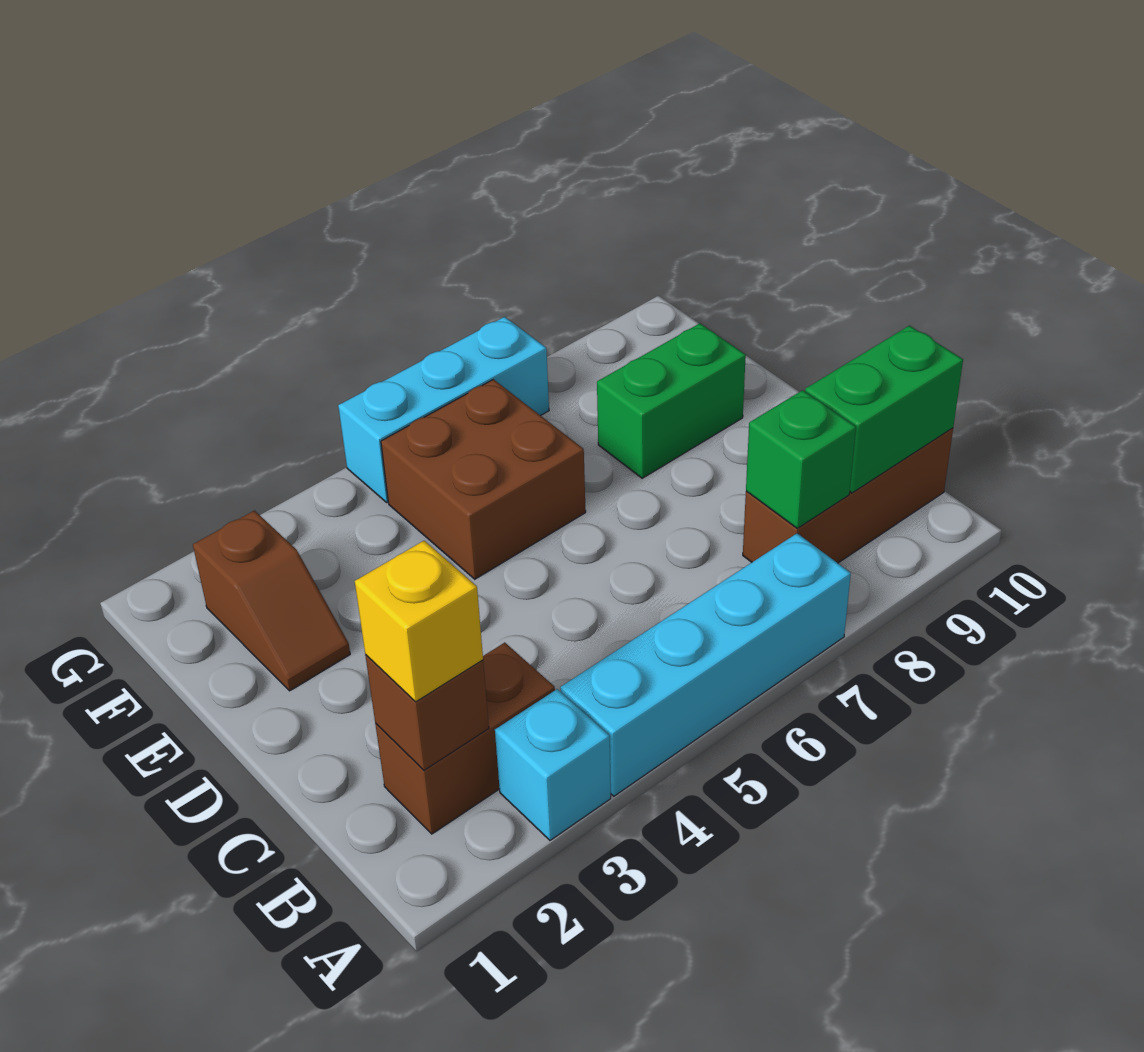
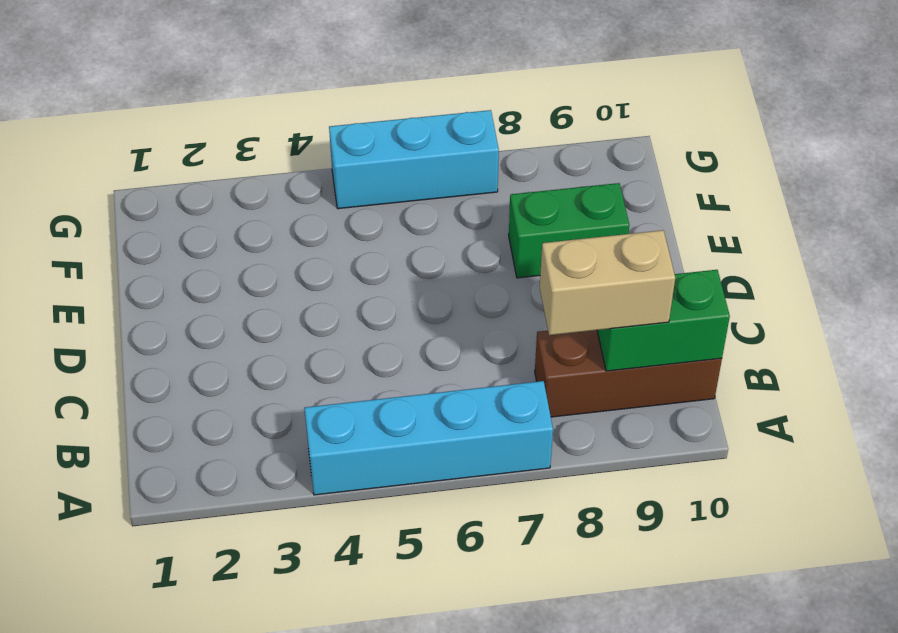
tan brick B8:B9 level 3 -> none
none -> cyan brick A3 level 1
none -> brown brick B2:B3 level 1
none -> brown slope E2:F2 level 1 top F

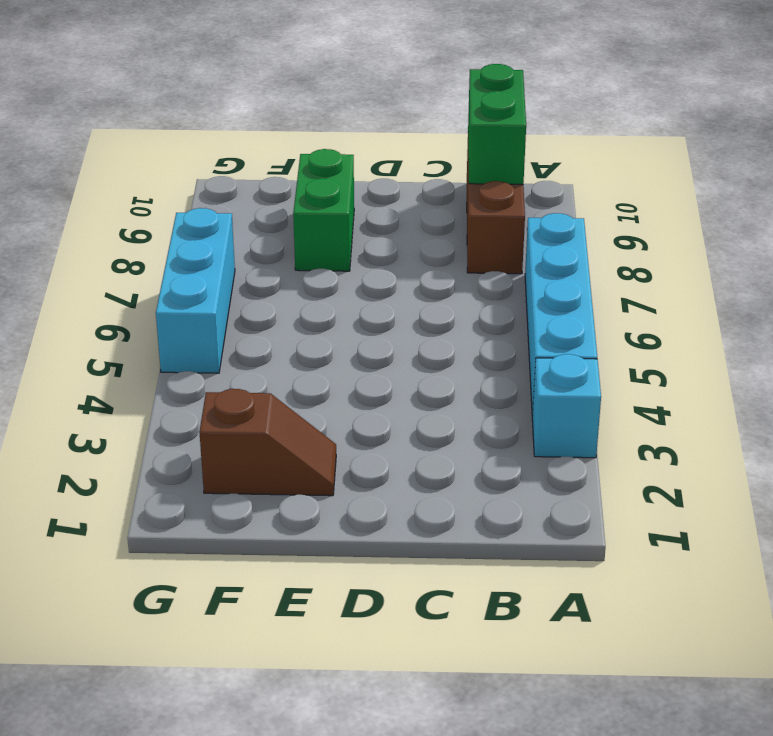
none -> brown brick B2:B3 level 1
none -> brown brick E5:F6 level 1
none -> brown brick B2 level 2

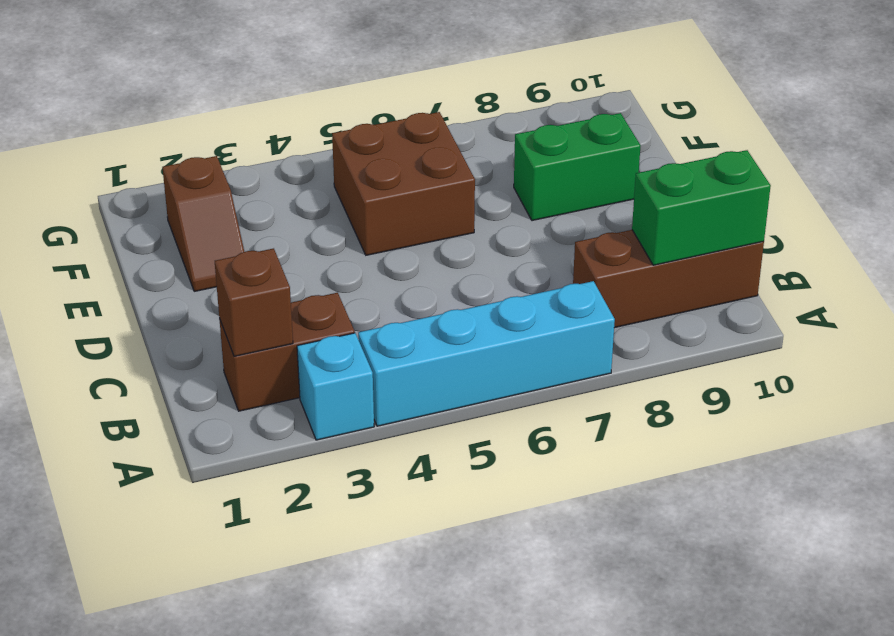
none -> cyan brick G5:G7 level 1
none -> green brick B8 level 2
none -> yellow brick B2 level 3

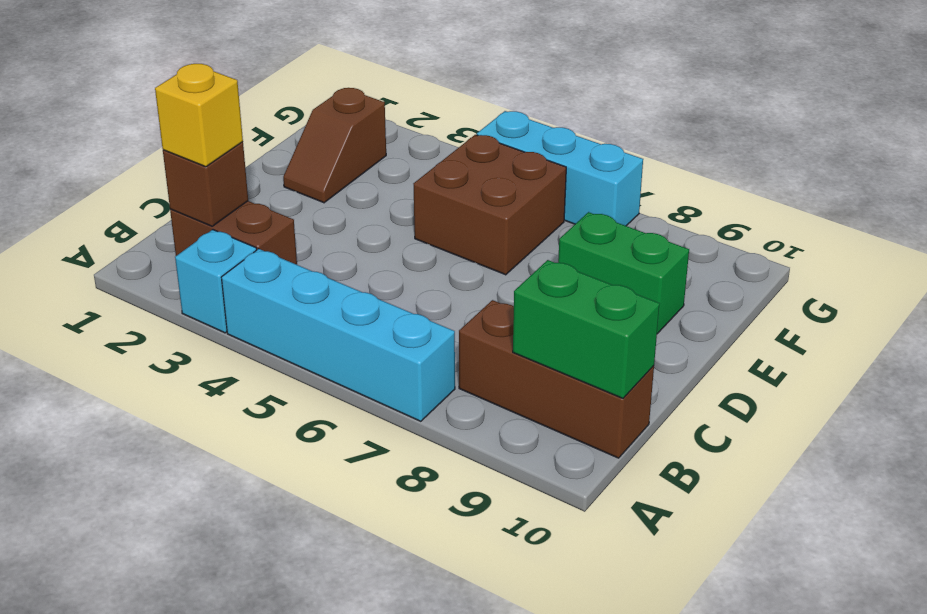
none -> green brick B8 level 2

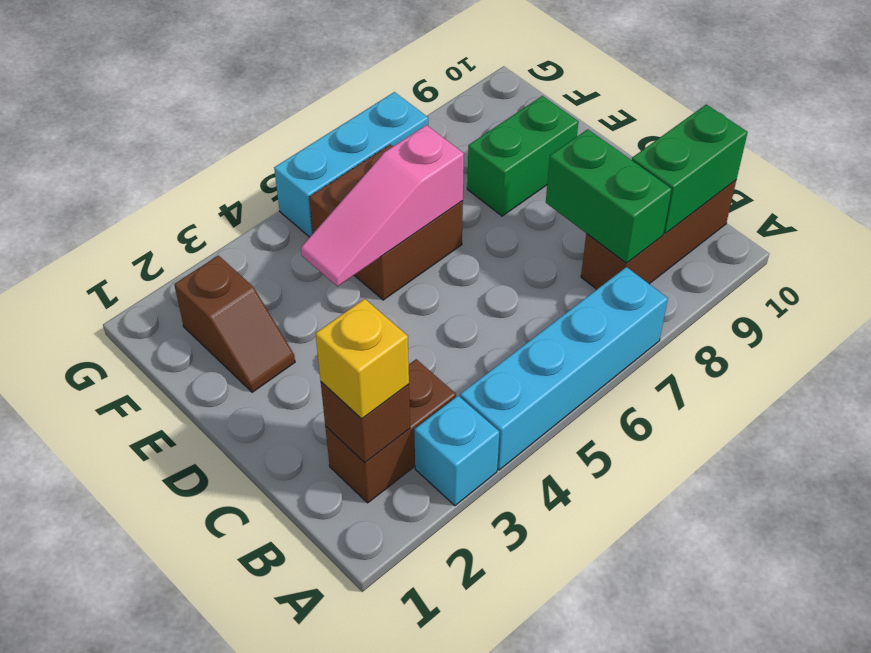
green brick B8:C8 level 2 -> green brick B8 level 2
pink slope E4:E6 level 2 top 6 -> none

